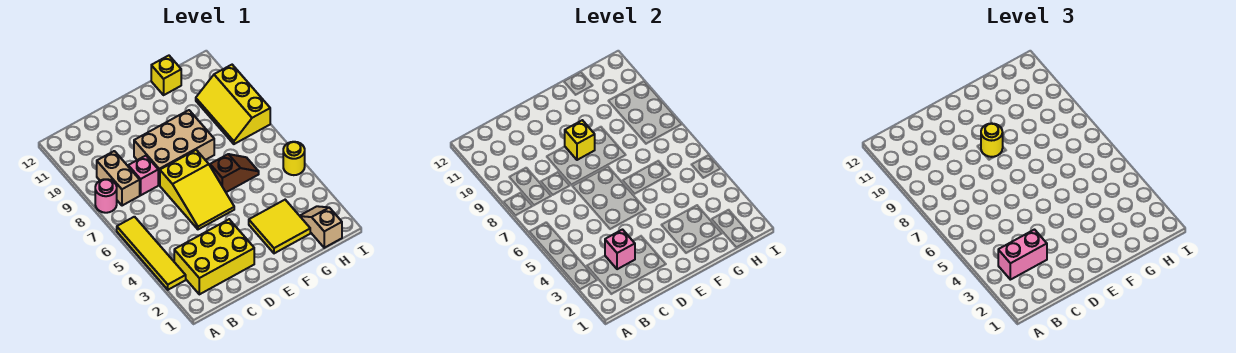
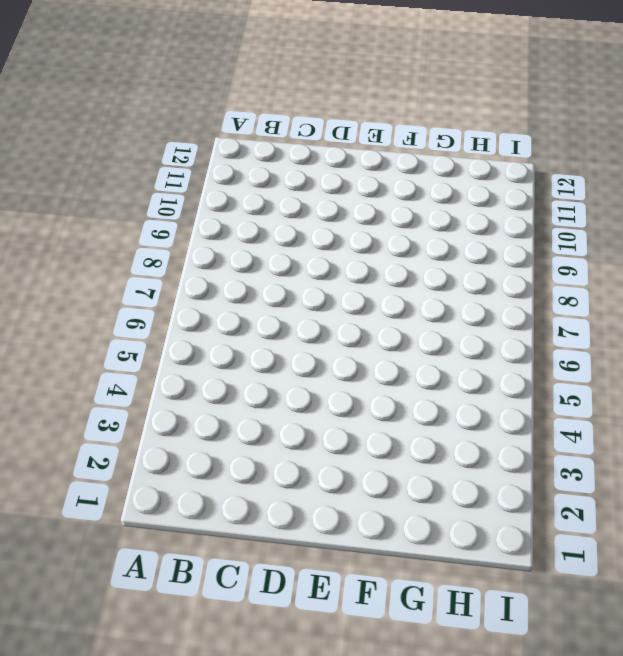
none -> yellow tile A3:A6 level 1
none -> pink round brick A8 level 1
none -> yellow brick B2:D3 level 1

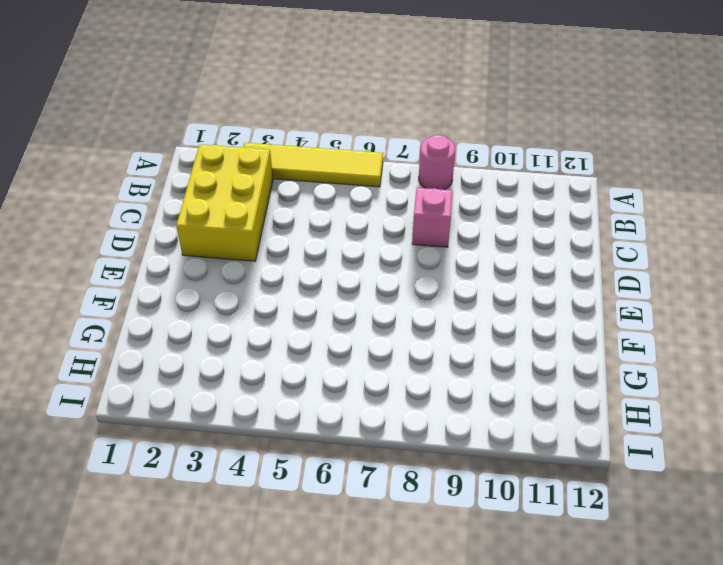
none -> tan brick B8:B9 level 1
none -> yellow slope D5:E7 level 1 top 7
none -> tan brick D8:F9 level 1

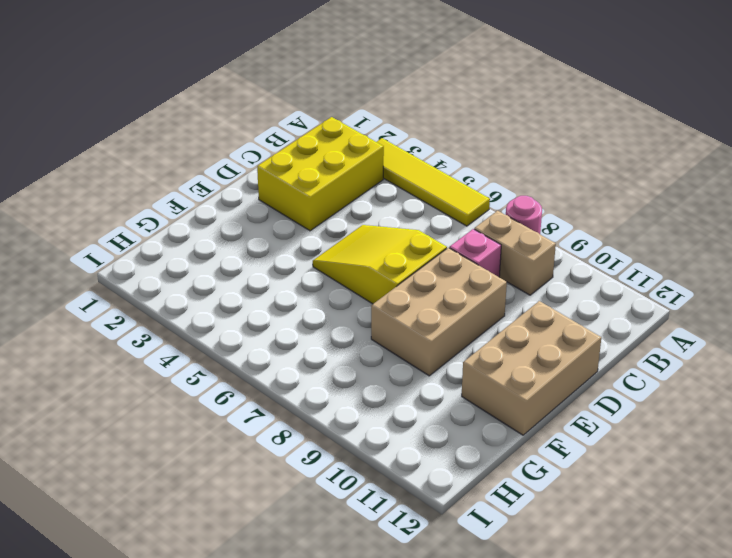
tan brick D11:F12 level 1 -> none
none -> yellow tile F2:G3 level 1
none -> brown slope F6:G6 level 1 top F
none -> yellow brick G12 level 1

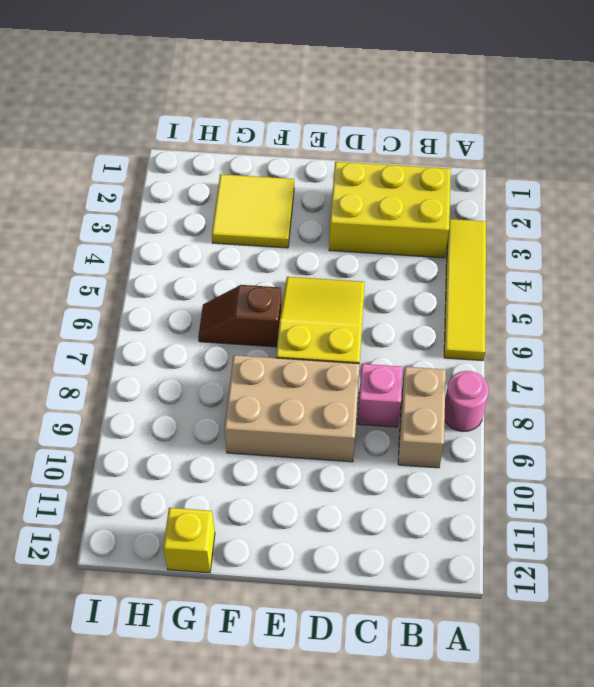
none -> tan slope H1:H2 level 1 top 1
none -> yellow slope H8:I10 level 1 top I
none -> yellow round brick I5 level 1

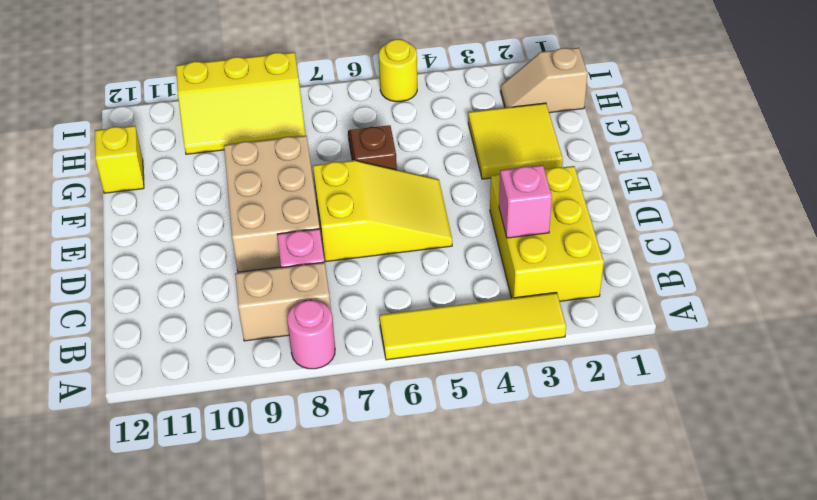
none -> yellow brick E9 level 2
none -> pink brick B3:C3 level 3
none -> yellow round brick E9 level 3

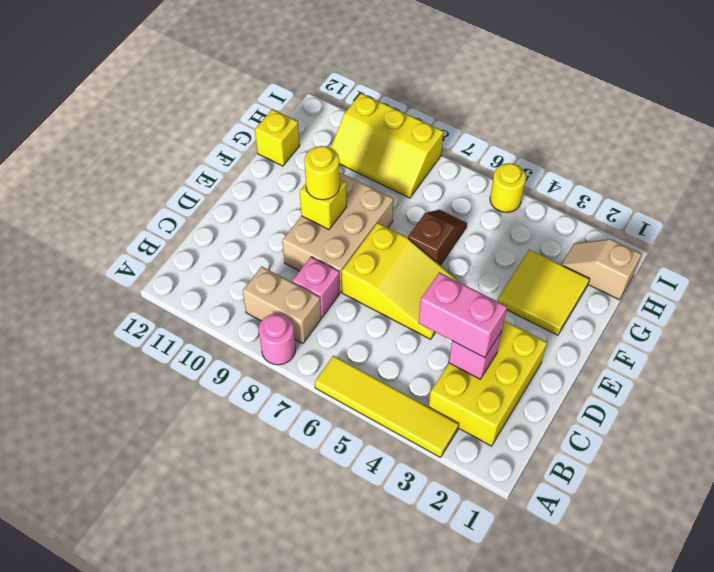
pink brick C3:C4 level 3 -> pink brick B3:C3 level 3

